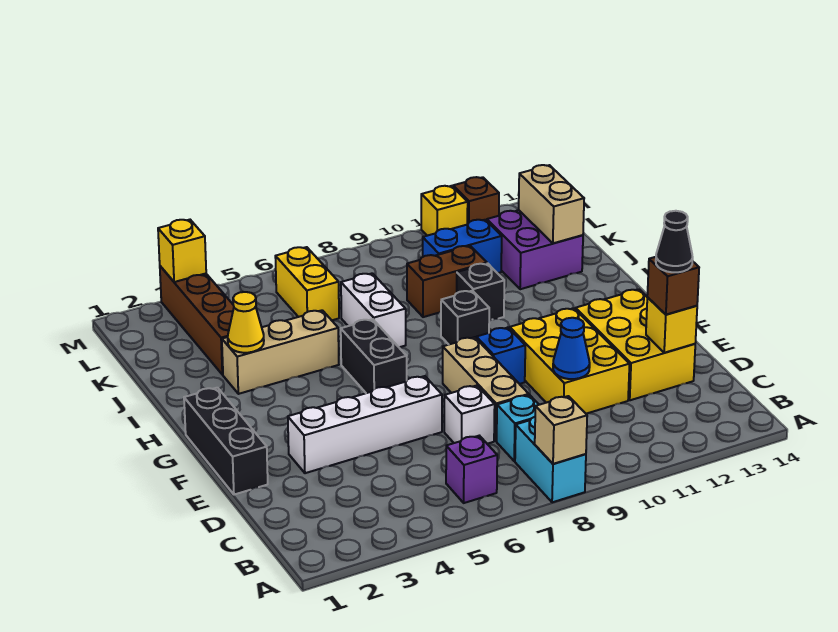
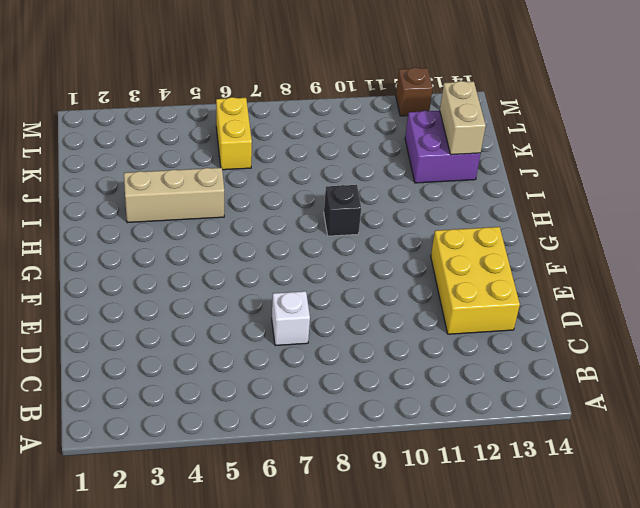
none -> cyan brick A8:B8 level 1
none -> purple brick B6 level 1
none -> cyan brick C8 level 1
none -> tan brick D8:F8 level 1

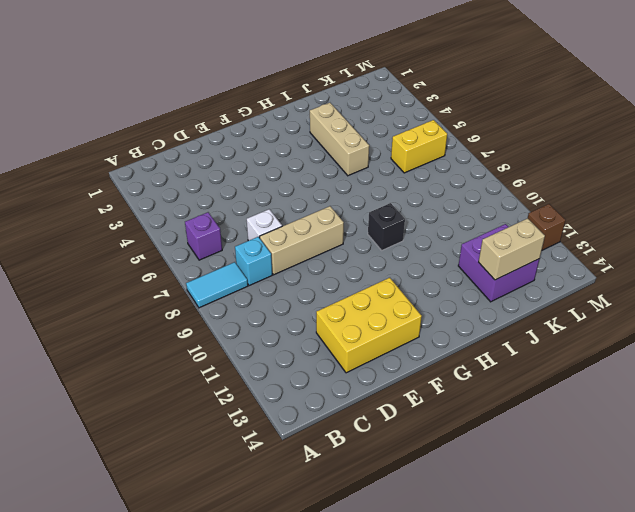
cyan tile A8:B8 level 1 -> cyan brick A8:B8 level 1
none -> yellow brick D10:F11 level 1
none -> black brick E1:G1 level 1
none -> white brick E3:E6 level 1
none -> blue brick F9 level 1

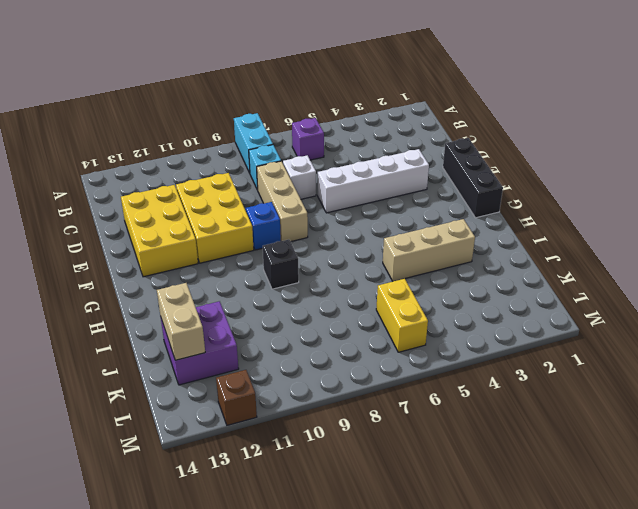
none -> black brick G6:H6 level 1
none -> white brick I7:J7 level 1
none -> black brick I10 level 1
none -> brown brick J3:M3 level 1

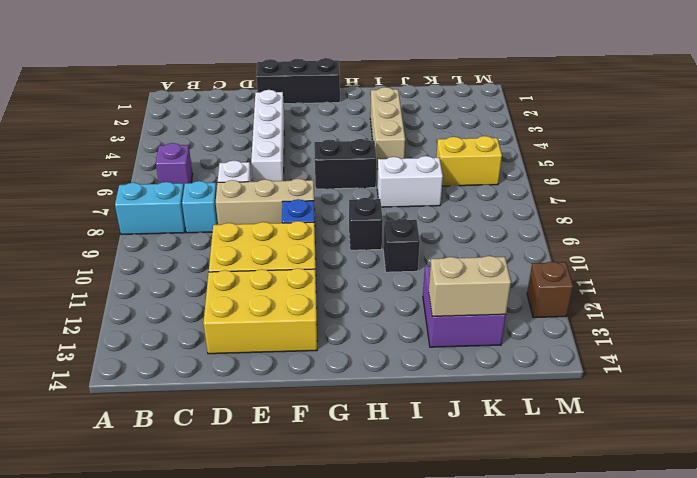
none -> brown brick J3:M3 level 1
none -> brown brick J9:J10 level 1
none -> blue brick K10:K11 level 1
none -> yellow brick M11 level 1

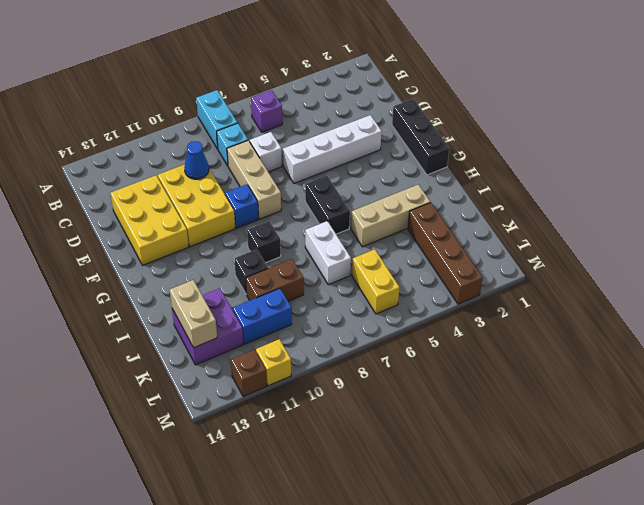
none -> tan brick A8 level 2
none -> yellow brick D13 level 2
none -> yellow cone I3 level 2
none -> yellow brick M3 level 2

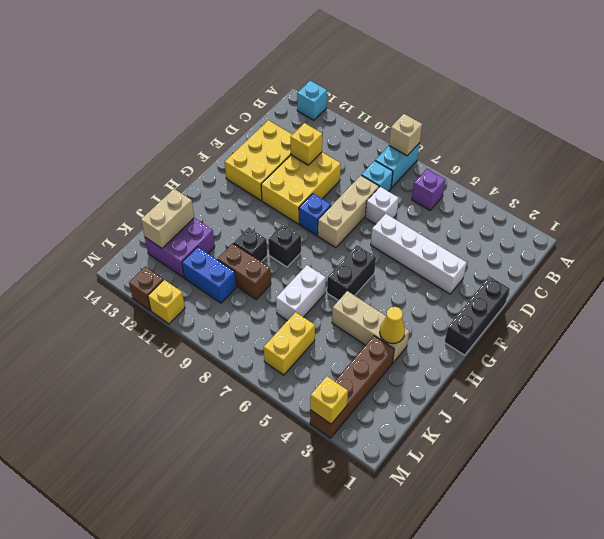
cyan brick A13 level 1 -> none
yellow brick D11 level 2 -> yellow brick D13 level 2
none -> blue cone D10 level 2
none -> brown brick D13 level 3
none -> black cone D13 level 4

